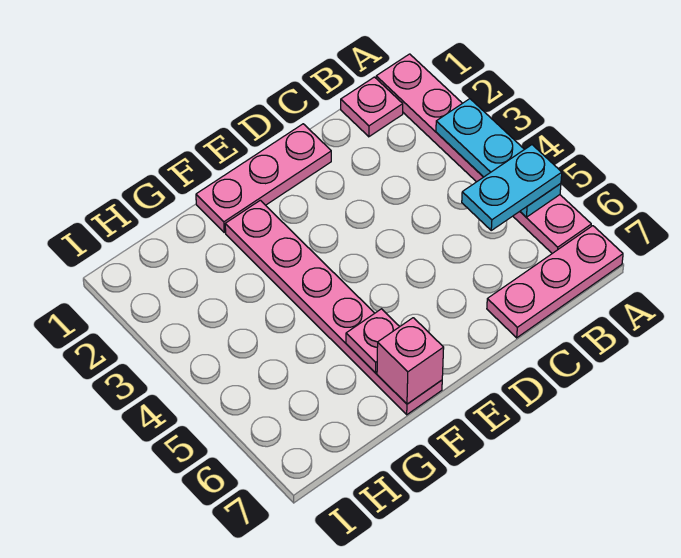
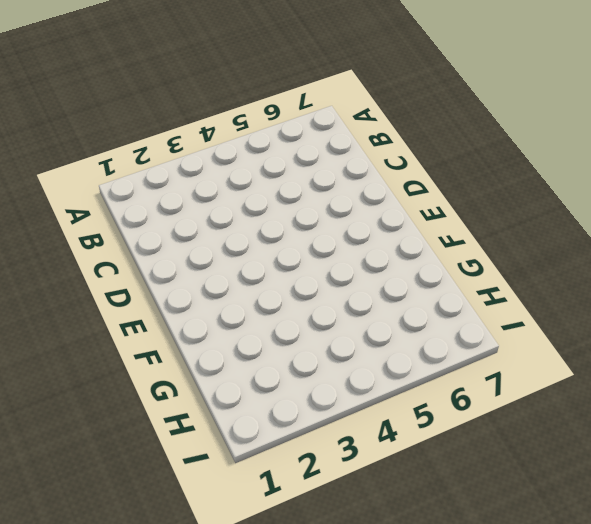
none -> pink plate A1:A6 level 1
none -> pink plate A7:C7 level 1

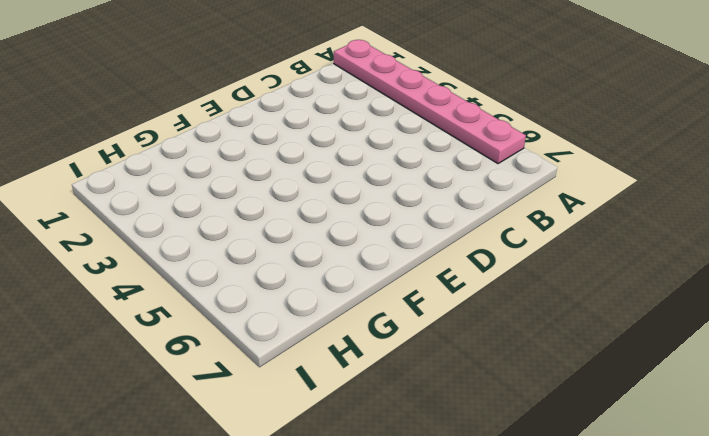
none -> pink plate A7:C7 level 1
none -> pink plate B1 level 1

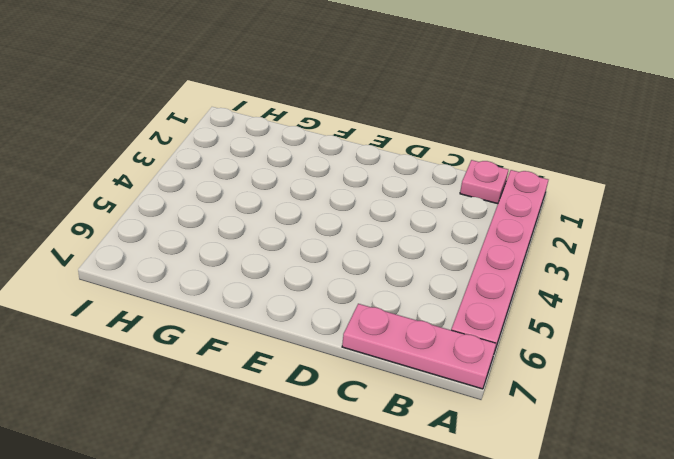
none -> pink plate D1:F1 level 1
none -> pink plate F2:F7 level 1

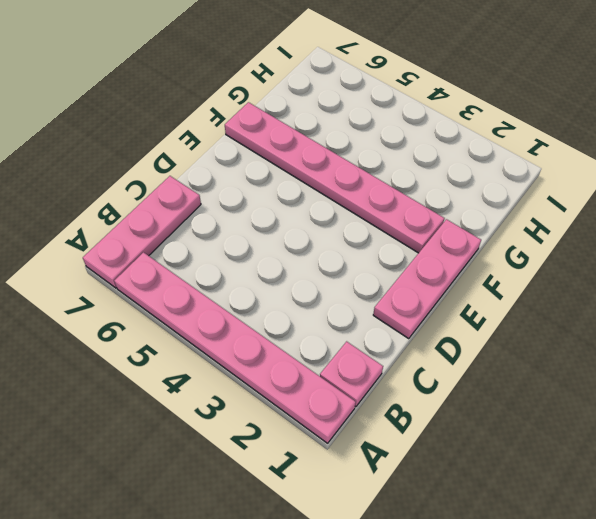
none -> cyan plate A3:A5 level 2
none -> pink plate F6 level 2

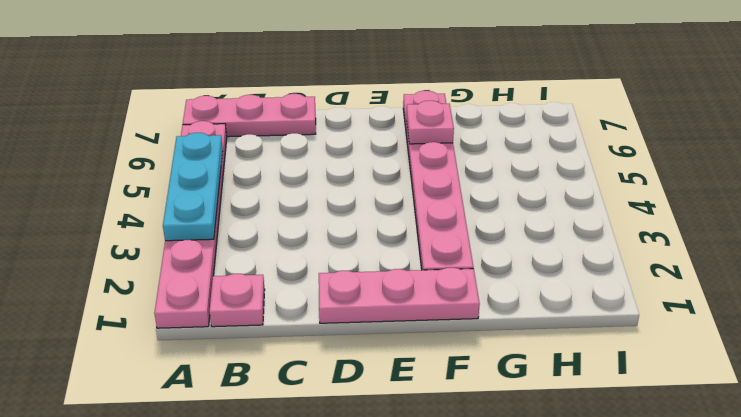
none -> pink brick F7 level 2
none -> cyan plate A5:B5 level 3

